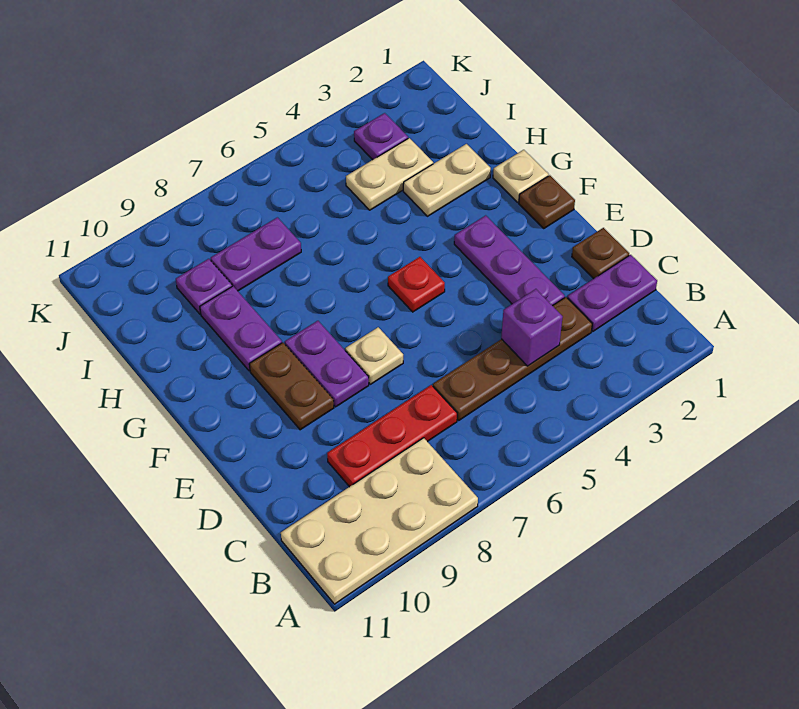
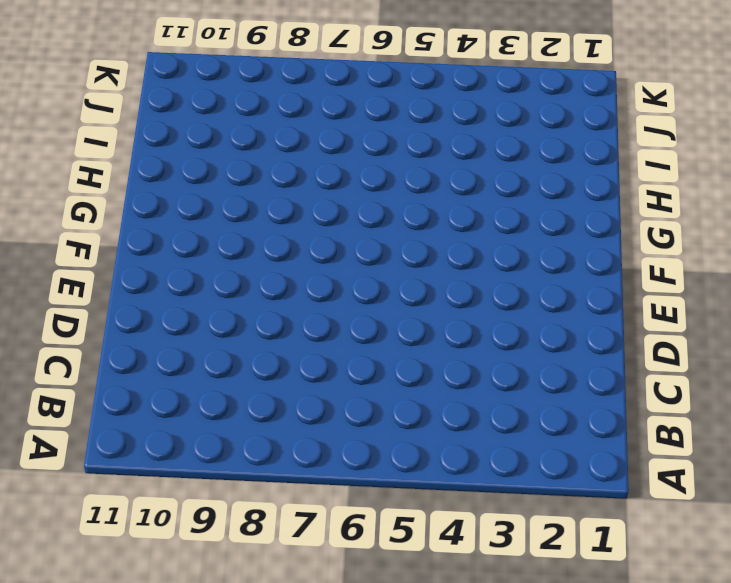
none -> tan plate A8:B11 level 1
none -> purple plate C1:C2 level 1
none -> brown plate C3:C6 level 1

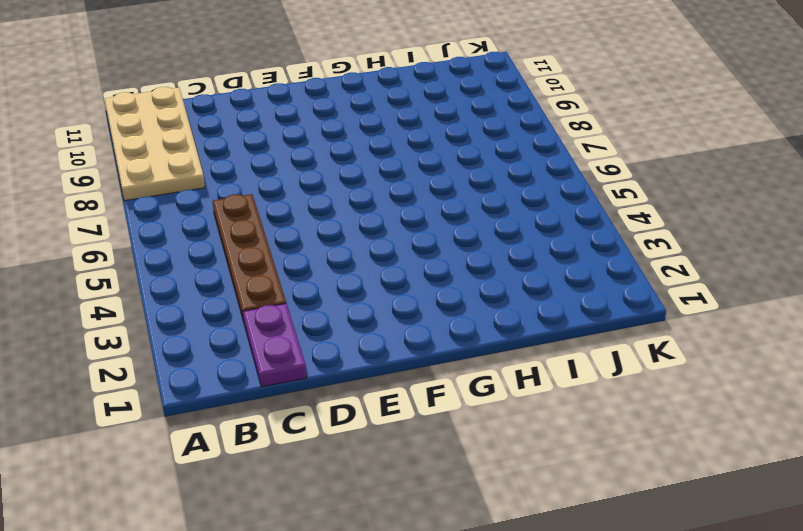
none -> red plate C7:C9 level 1
none -> brown plate D1 level 1
none -> purple plate D3:F3 level 1

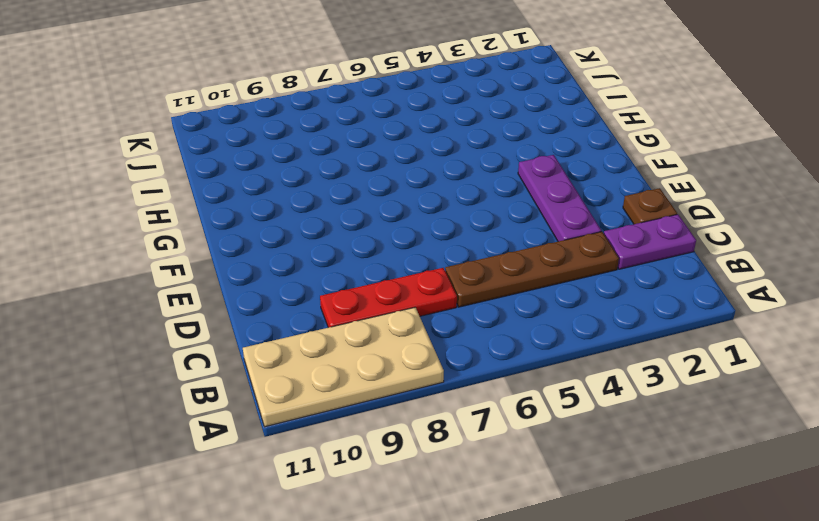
none -> tan plate E7 level 1
none -> purple plate E8:F8 level 1
none -> brown plate E9:F9 level 1

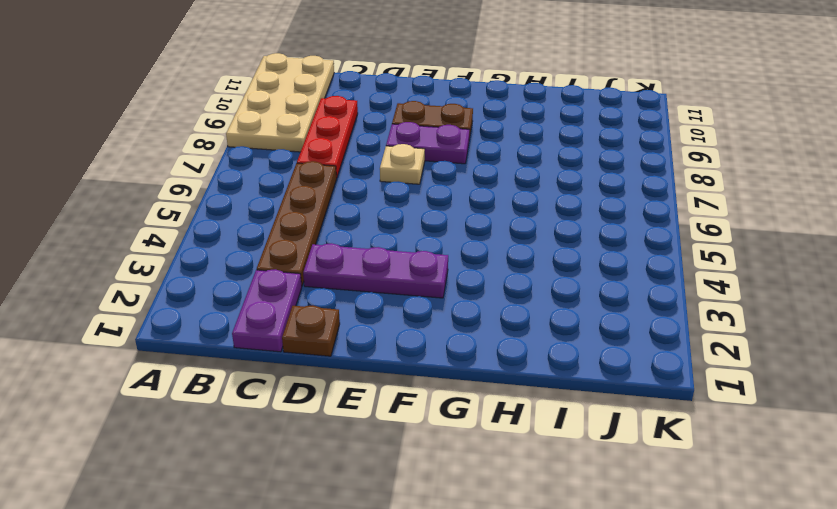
none -> brown plate F1 level 1
none -> red plate F5 level 1
none -> tan plate G1 level 1

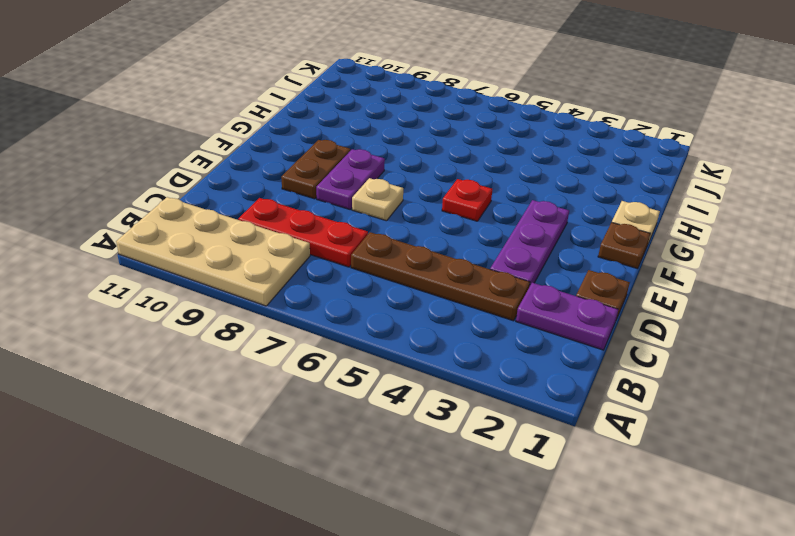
none -> purple plate G9:H9 level 1
none -> tan plate H2:H3 level 1
none -> tan plate I3:I4 level 1

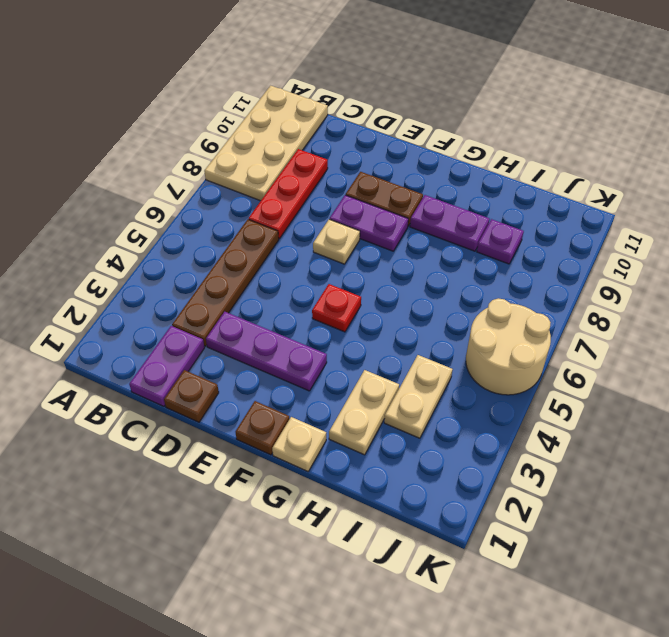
tan round brick J5:K6 level 1 -> none
none -> purple plate I7:I8 level 1
none -> purple plate J3 level 1
none -> purple brick C4 level 2

